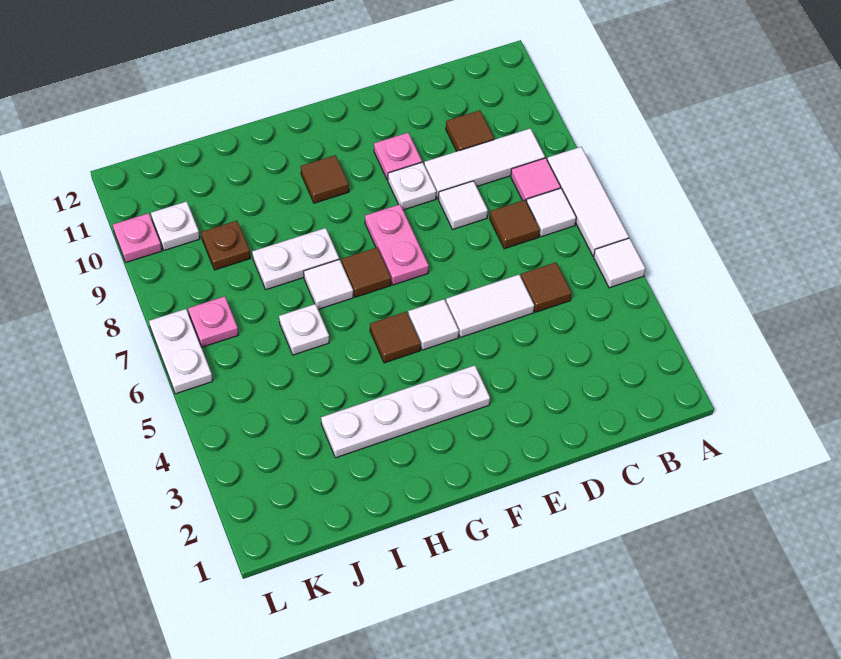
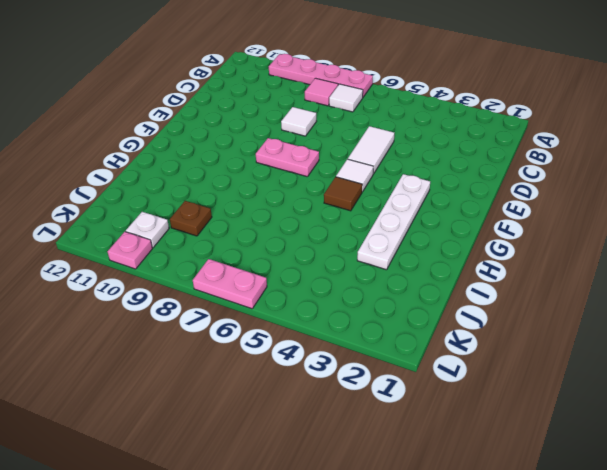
pink plate A7:A10 level 1 -> white tile A6:A8 level 1
pink plate L6:L7 level 1 -> white plate L6:L7 level 1
none -> white tile A5 level 1
none -> white tile B9:D9 level 1
none -> brown tile C5 level 1

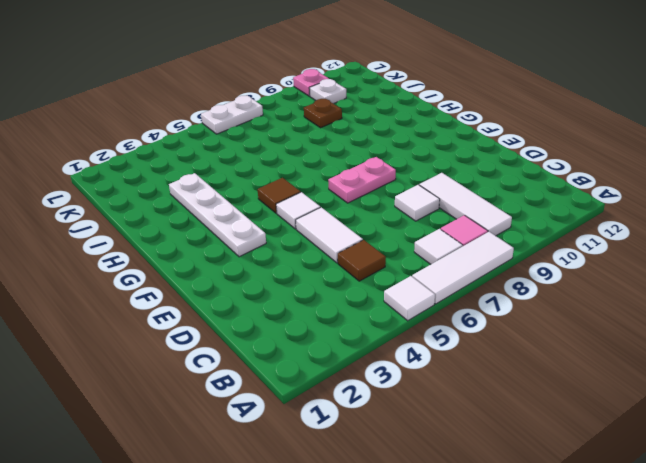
none -> brown tile C7 level 1
none -> brown tile C10 level 1
none -> white plate E9 level 1

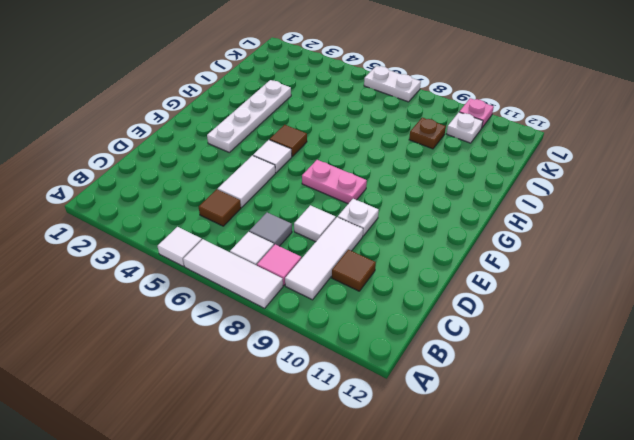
grey tile C7 level 1 -> brown tile C7 level 1
none -> pink plate E10 level 1
none -> brown tile G7 level 1
none -> brown tile G10 level 1

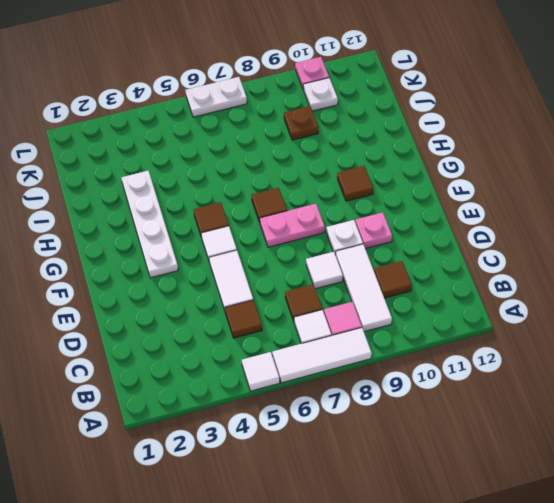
none -> white tile H7 level 1
none -> white plate H8:I8 level 1
none -> white plate I6 level 1

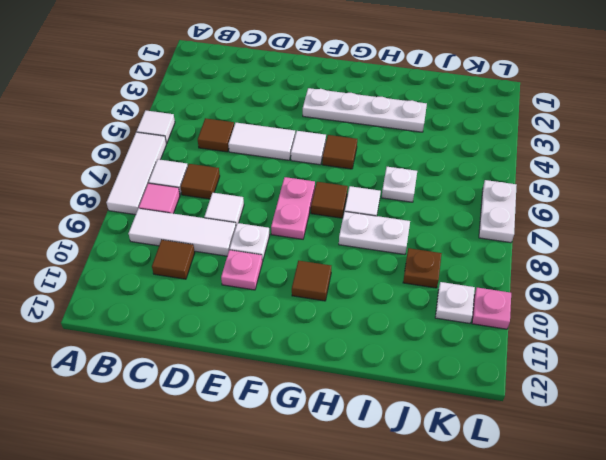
none -> pink plate K7 level 1

